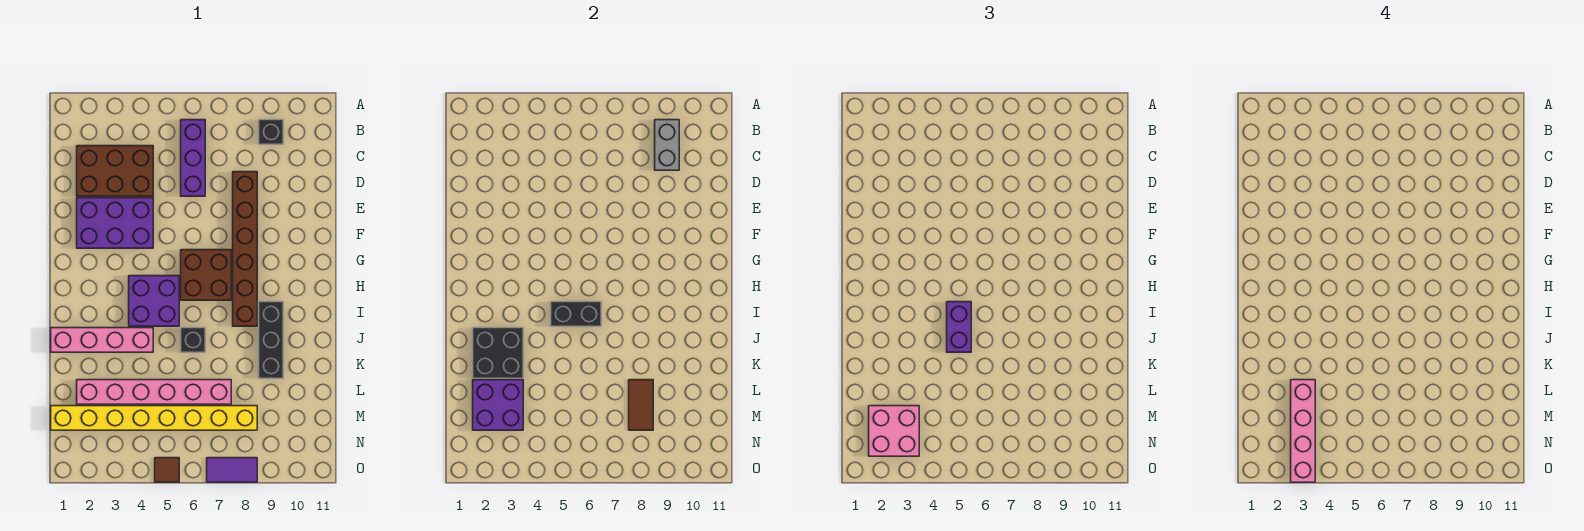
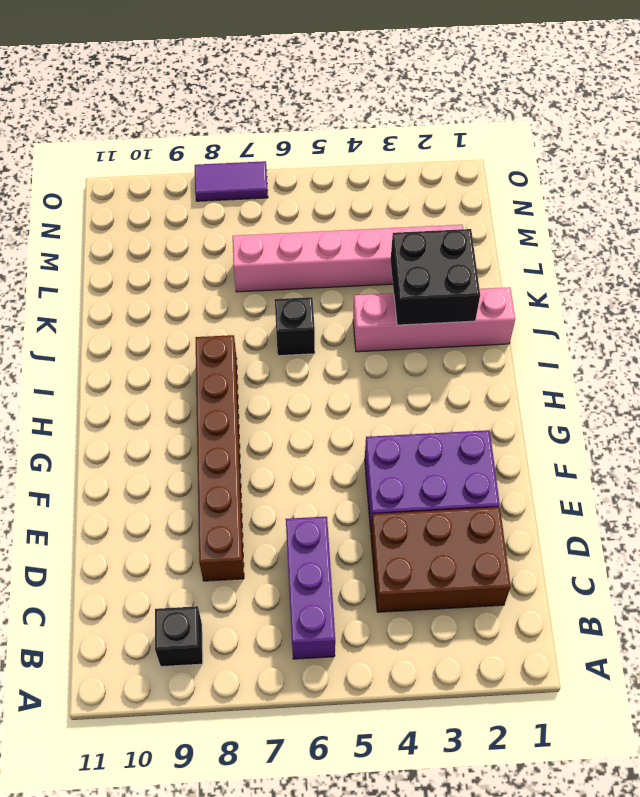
none -> brown brick G6:H7 level 1
none -> purple brick H4:I5 level 1
none -> black brick I9:K9 level 1

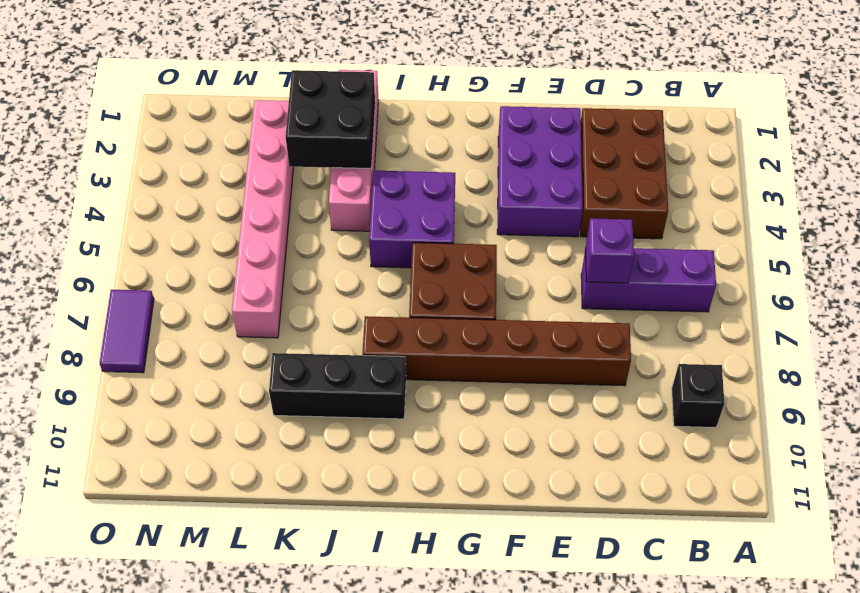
purple brick D6 level 2 -> none
none -> black brick J6 level 1
none -> yellow brick M1:M8 level 1
none -> brown tile O5 level 1

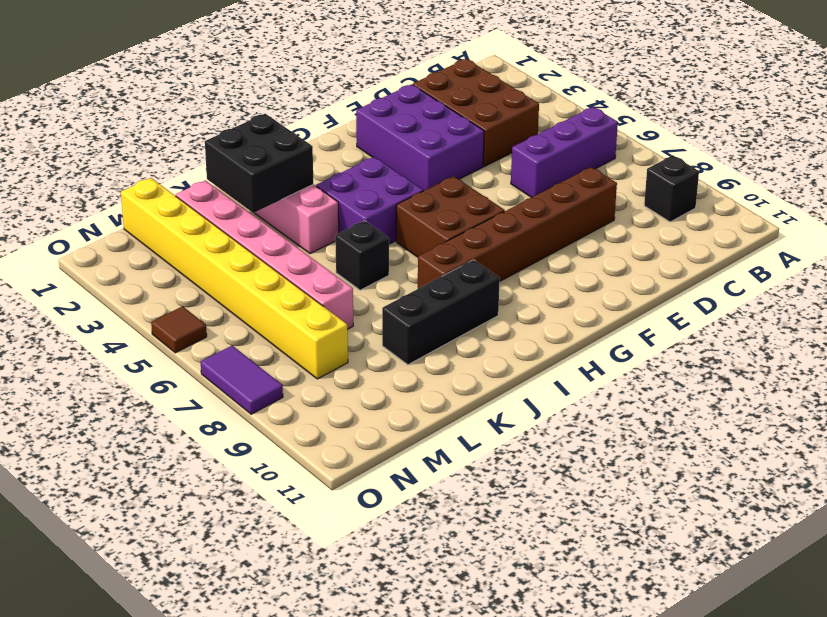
none -> grey brick B9:C9 level 2
none -> black brick I5:I6 level 2
none -> purple brick L2:M3 level 2

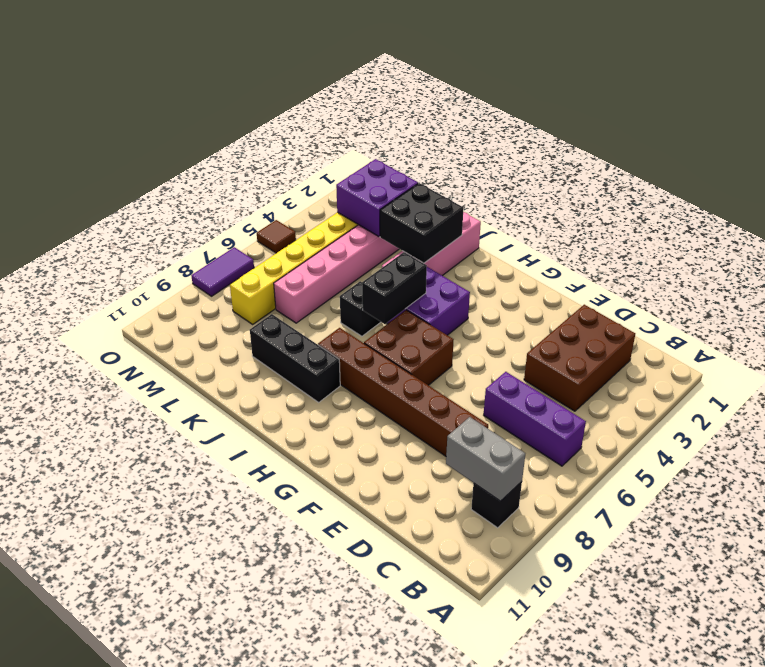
none -> purple brick E2:F4 level 1
none -> brown tile L8:M8 level 2
none -> purple brick I5:J5 level 3

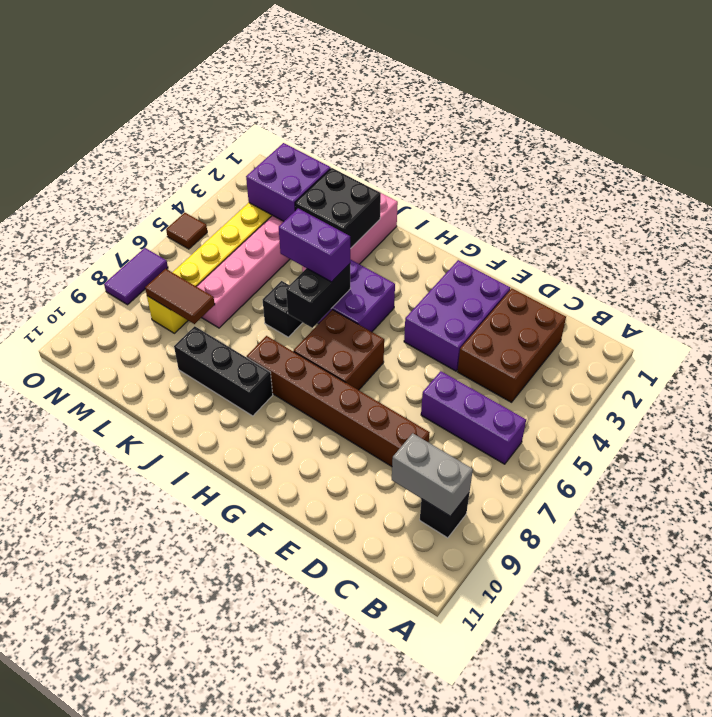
none -> pink brick M2:N3 level 3
none -> pink brick L3:O3 level 4

